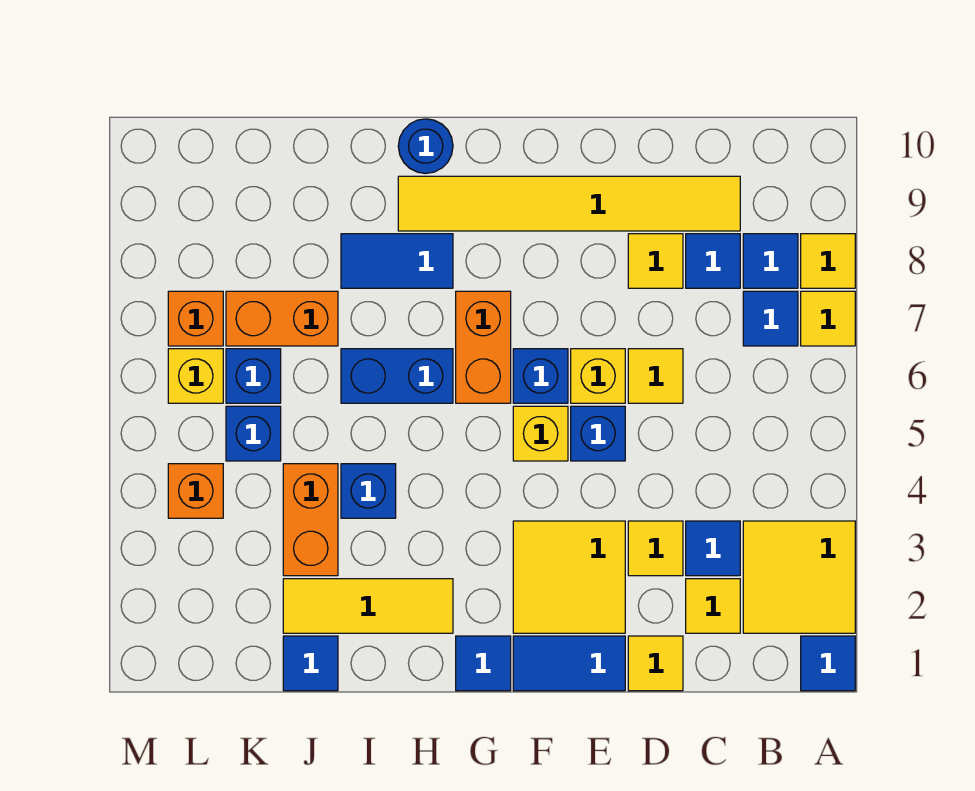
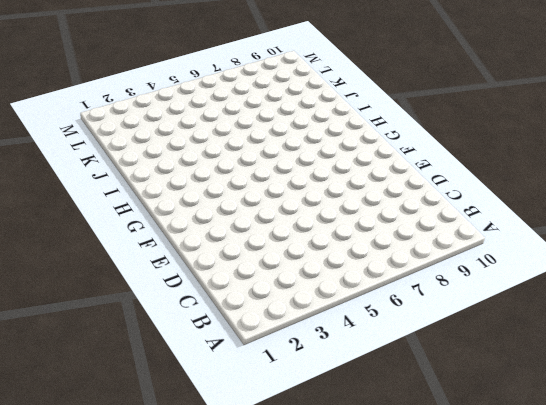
none -> blue tile A1 level 1
none -> yellow tile A2:B3 level 1
none -> yellow tile A7 level 1
none -> yellow tile A8 level 1

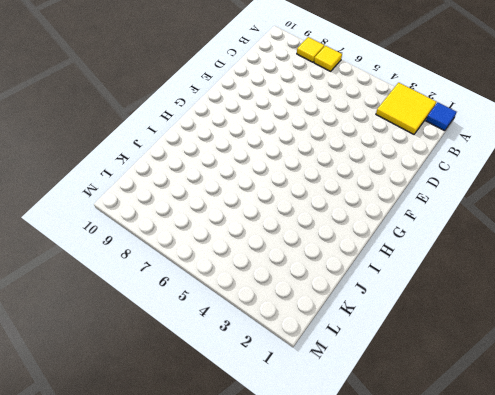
none -> blue tile B7 level 1
none -> blue tile B8 level 1
none -> yellow tile C2 level 1
none -> blue tile C3 level 1

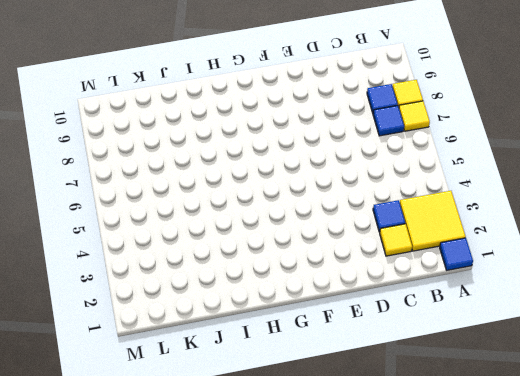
none -> blue tile C8 level 1
none -> yellow tile C9:H9 level 1
none -> yellow tile D1 level 1
none -> yellow tile D3 level 1

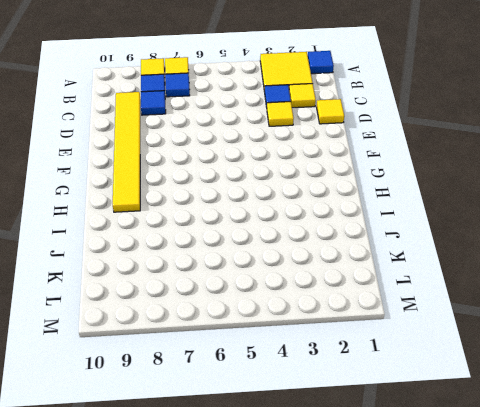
none -> yellow tile D6 level 1
none -> yellow tile D8 level 1
none -> blue tile E1:F1 level 1
none -> yellow tile E2:F3 level 1

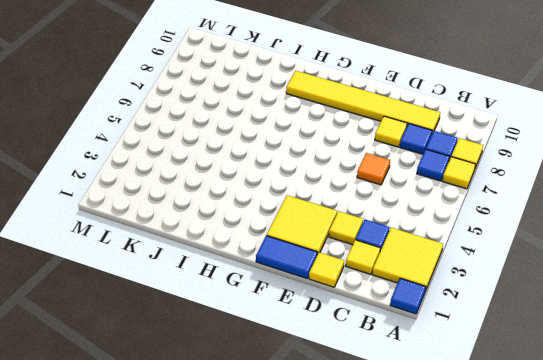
orange tile D6 level 1 -> yellow tile D6 level 1
none -> blue brick E5 level 1
none -> yellow brick E6 level 1
none -> yellow brick F5 level 1
none -> blue brick F6 level 1

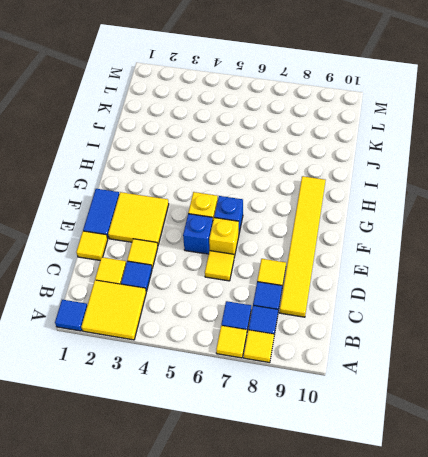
none -> blue tile G1 level 1
none -> orange brick G6:G7 level 1
none -> yellow tile H2:J2 level 1
none -> blue brick H6:I6 level 1

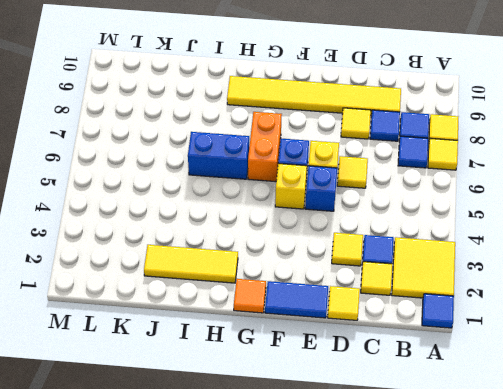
orange tile G1 level 1 -> blue tile G1 level 1
none -> yellow tile E2:F3 level 1
none -> blue tile H8:I8 level 1
none -> blue round brick H10 level 1
none -> blue brick I4 level 1

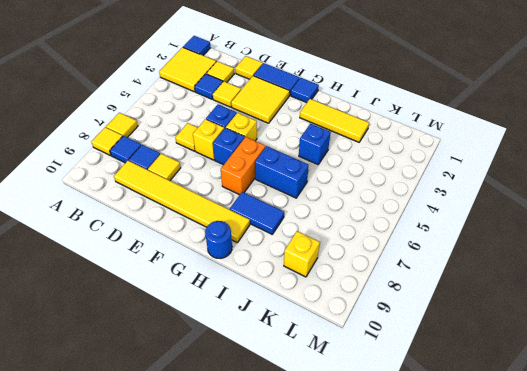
yellow brick K9 level 1 -> yellow brick L6 level 1
none -> blue tile B7 level 1
none -> blue tile J1 level 1
none -> orange brick J3:J4 level 1
none -> orange brick J7:K7 level 1

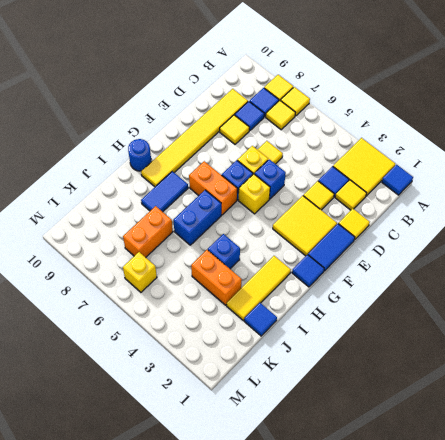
yellow tile B7 level 1 -> blue tile B7 level 1
none -> blue brick K5 level 1
none -> blue brick K6 level 1
none -> orange brick L4 level 1
none -> orange brick L7 level 1

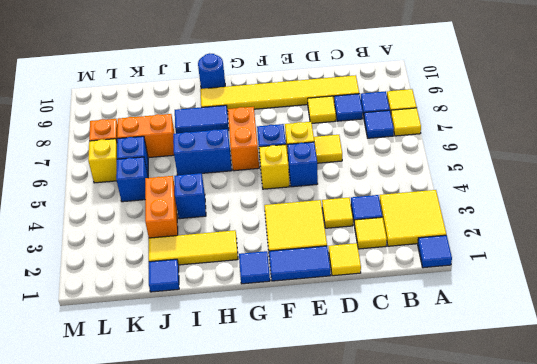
none -> orange brick L4 level 1

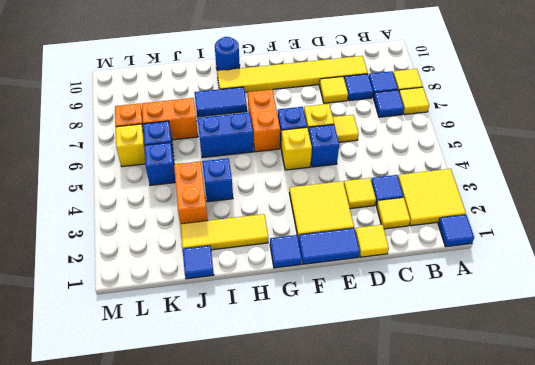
none -> orange brick L4 level 1

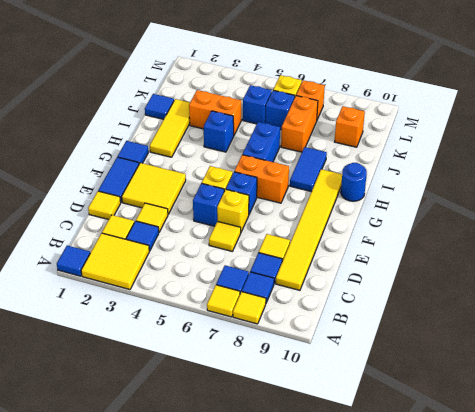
orange brick K9 level 1 -> orange brick L4 level 1

